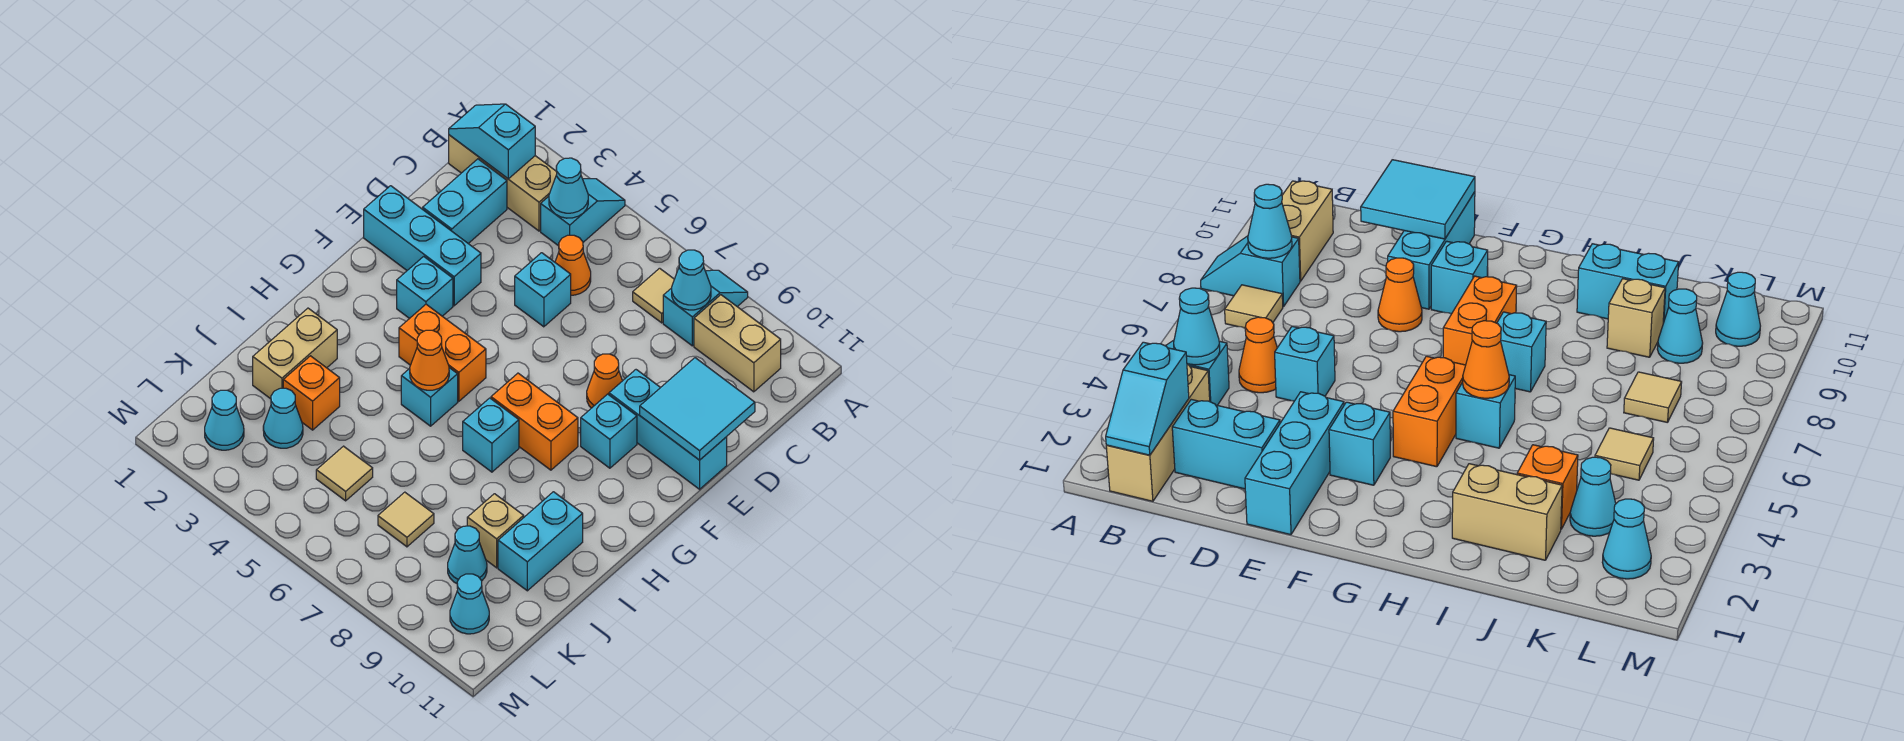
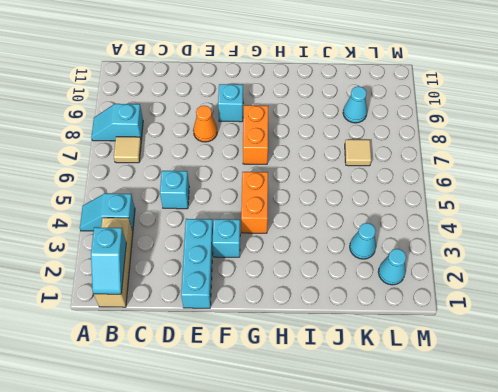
none -> tan brick B9:B10 level 1
none -> cyan brick C2:D2 level 1
none -> orange cone C5 level 1
none -> cyan brick E9:E11 level 1

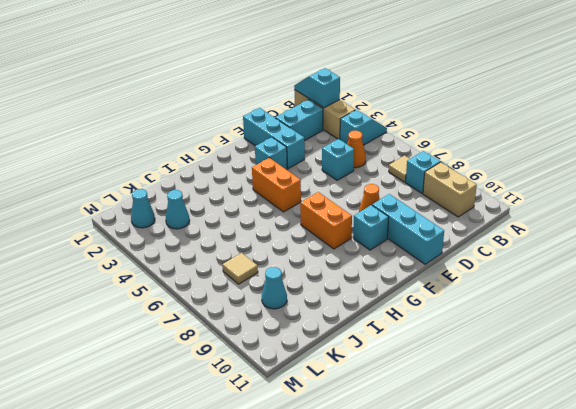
none -> cyan brick H5 level 1
none -> cyan brick H7 level 1
none -> tan brick I2:J2 level 1
none -> cyan brick I10:J10 level 1

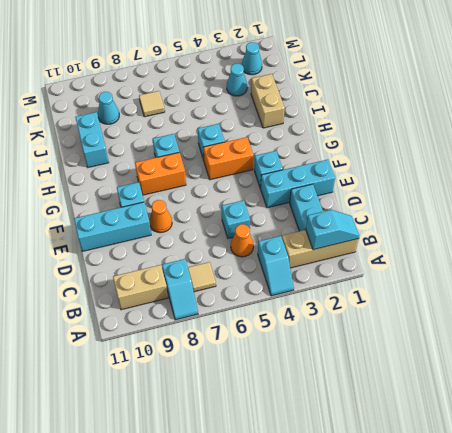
none -> orange brick J3 level 1
none -> tan brick J9 level 1
none -> tan tile K5 level 1
none -> cyan cone L10 level 1

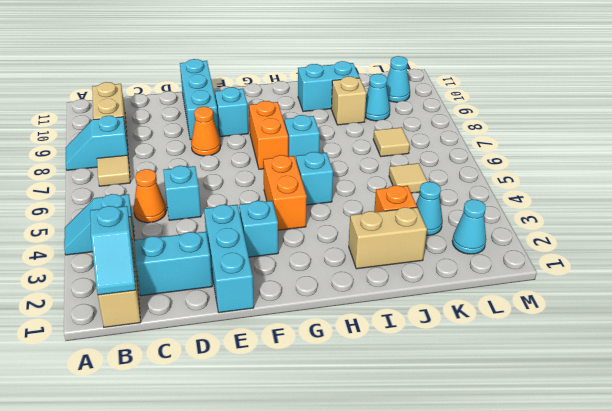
none -> cyan cone B4 level 2
none -> cyan cone B8 level 2
none -> cyan tile D10:E11 level 2
none -> orange cone H5 level 2

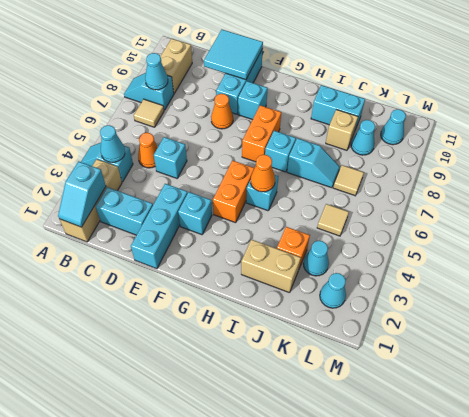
cyan slope I7:J7 level 1 top I -> none

